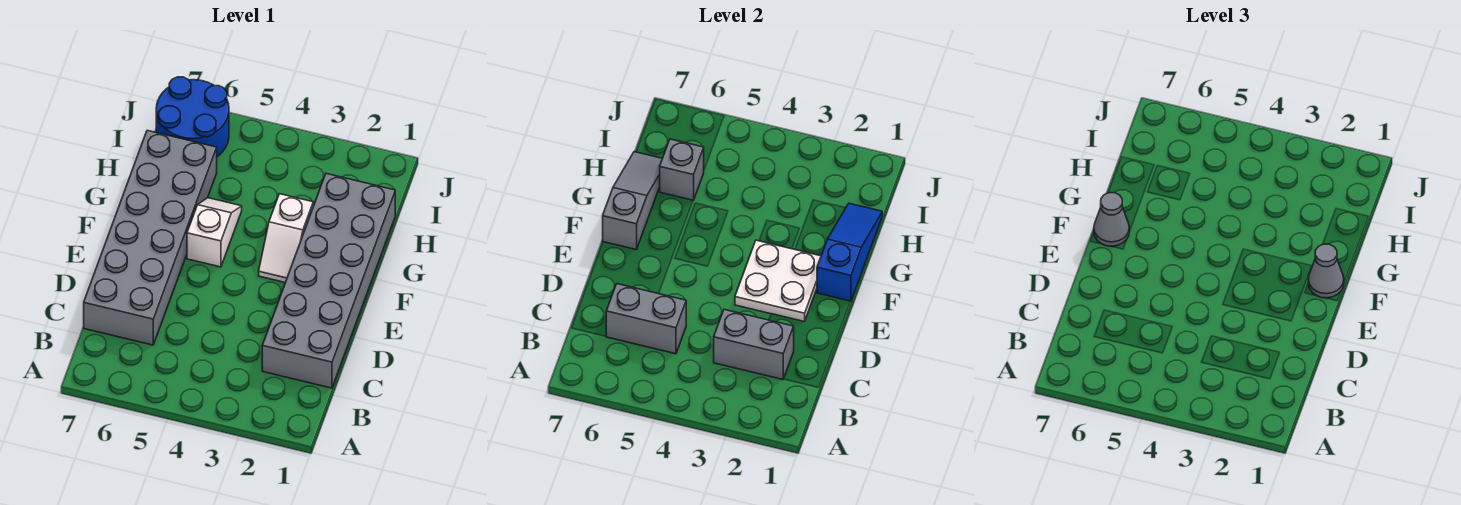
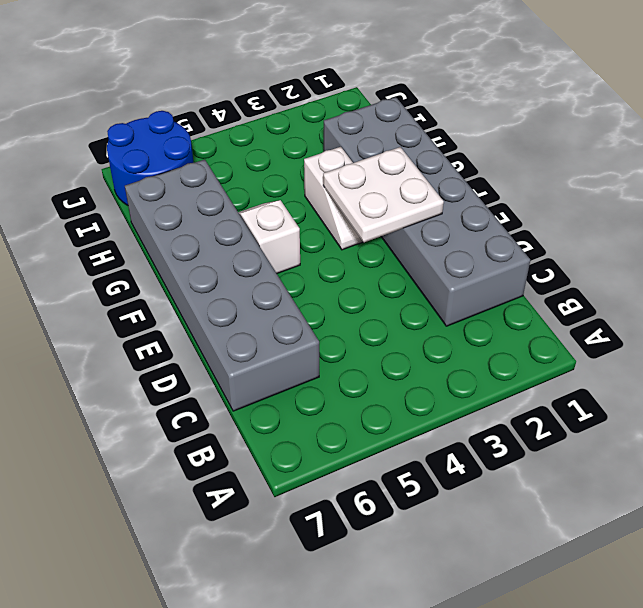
none -> grey brick C2:C3 level 2
none -> grey brick C5:C6 level 2
none -> blue slope F1:H1 level 2 top F

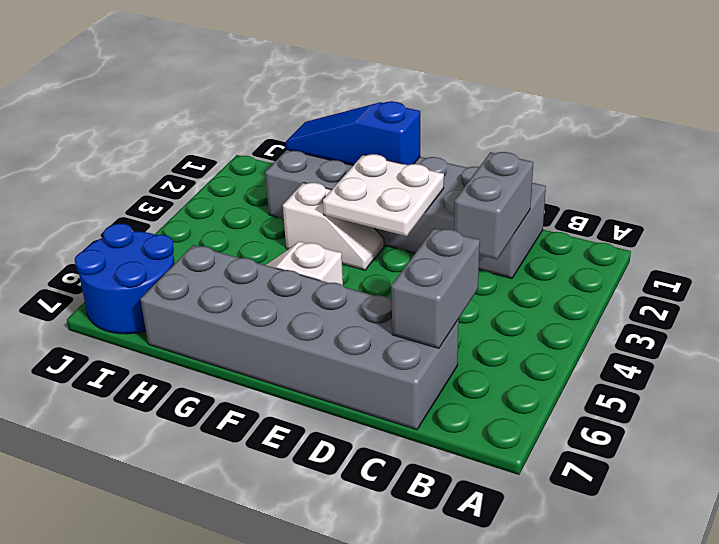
none -> grey slope F7:H7 level 2 top F
none -> grey brick H6 level 2
none -> grey cone F1 level 3

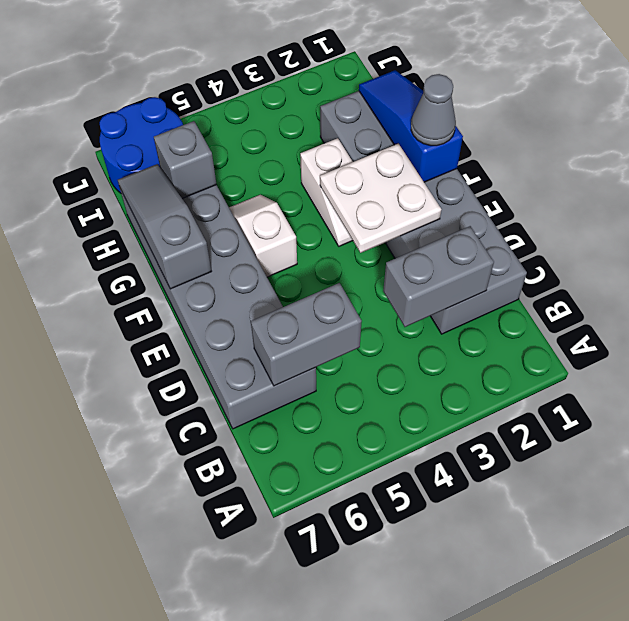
none -> grey cone F7 level 3

